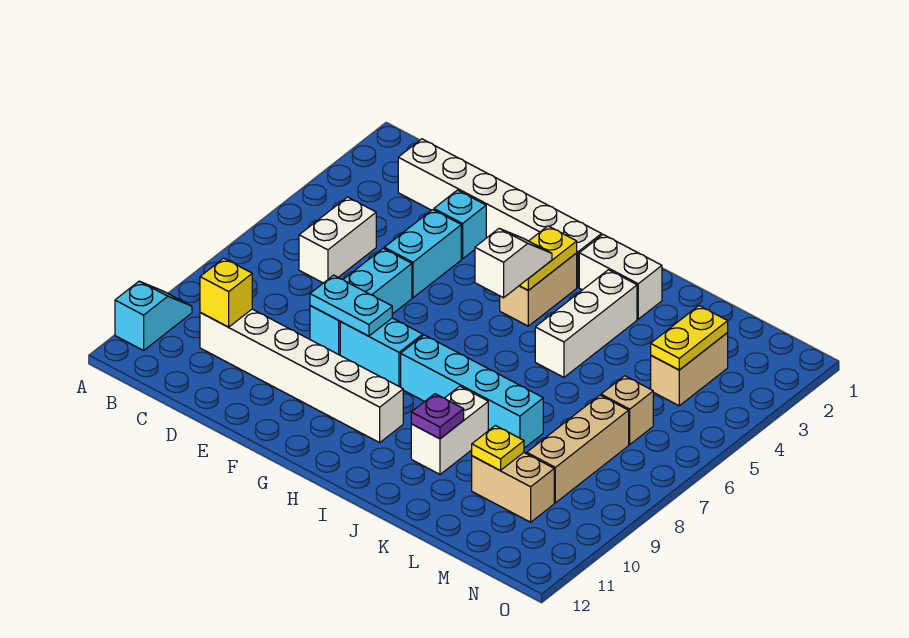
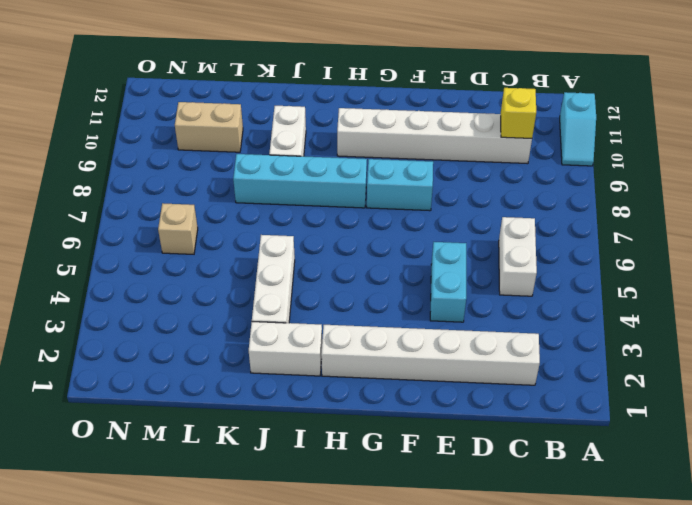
none -> cyan brick E3 level 1
none -> cyan brick E6:E8 level 1
none -> tan brick H3:H4 level 1

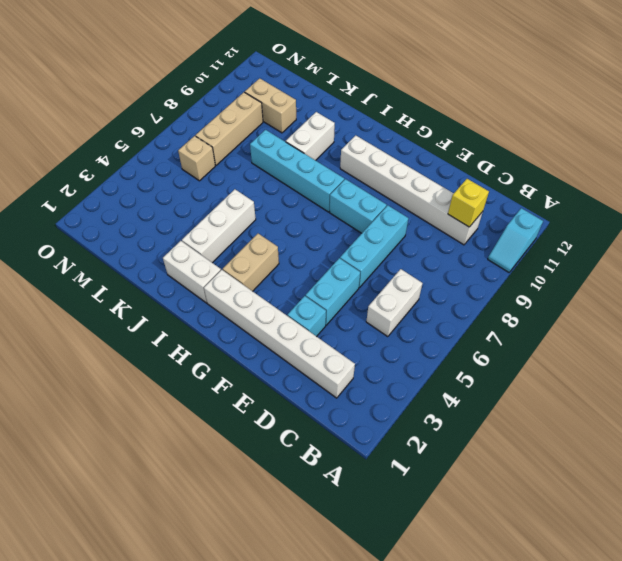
none -> tan brick M3:M4 level 1
none -> cyan plate E8:F8 level 2
none -> yellow plate H3:H4 level 2

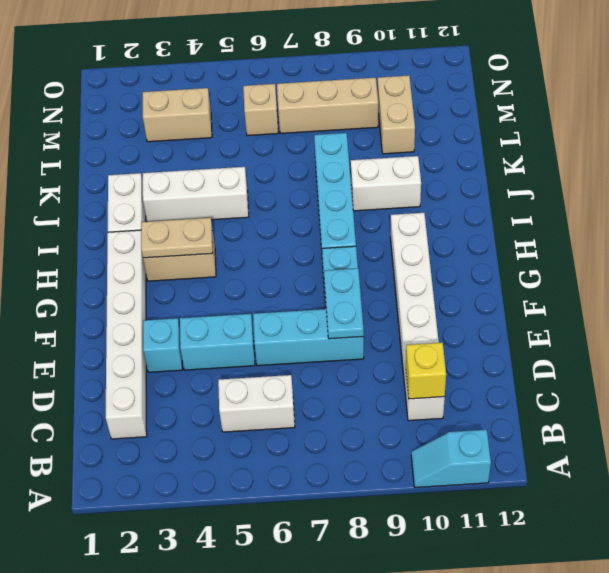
tan plate H3:H4 level 2 -> yellow plate H3:H4 level 2
none -> purple plate J10 level 2
none -> yellow plate L10 level 2
none -> yellow plate M3:M4 level 2

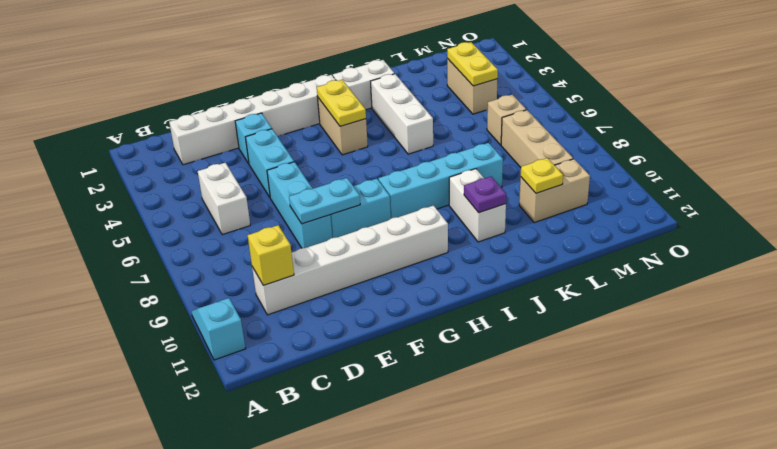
none -> white slope H4:H5 level 3 top 5

